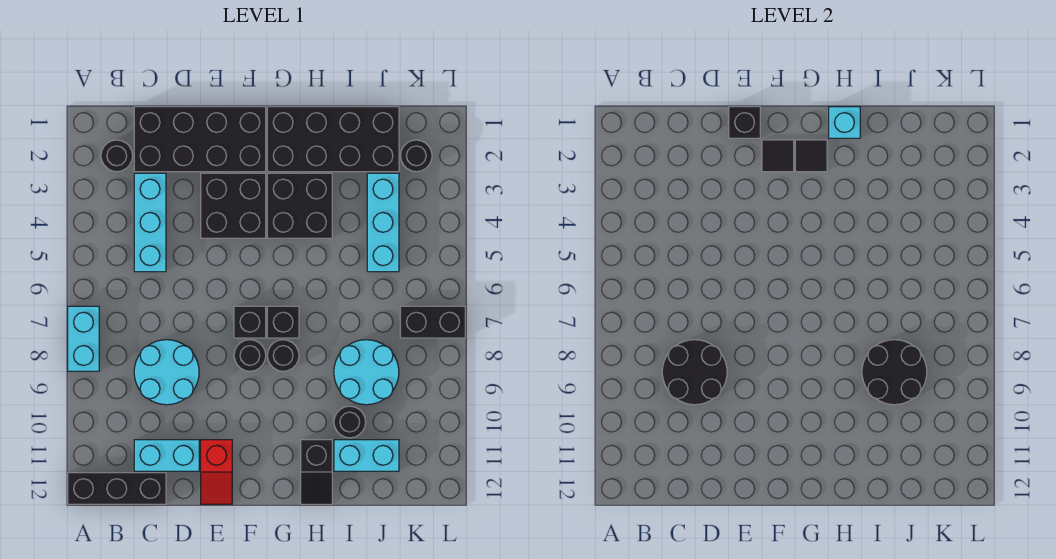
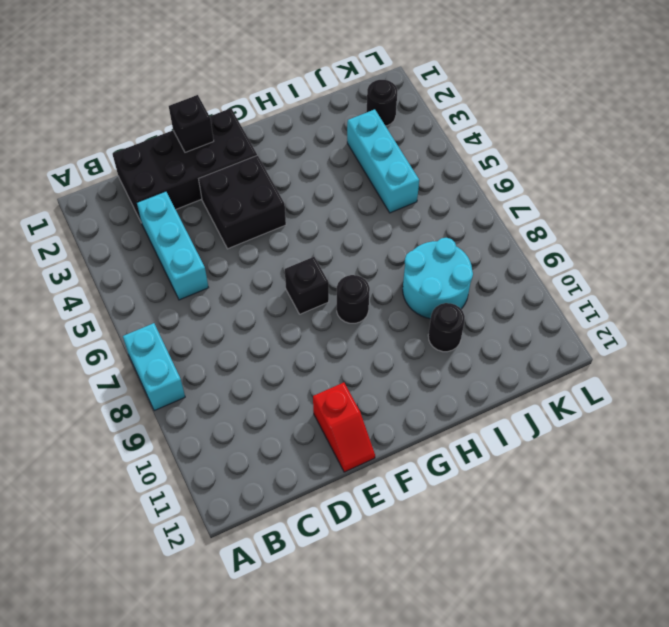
none -> black brick A12:C12 level 1
none -> black round brick B2 level 1
none -> cyan round brick C8:D9 level 1

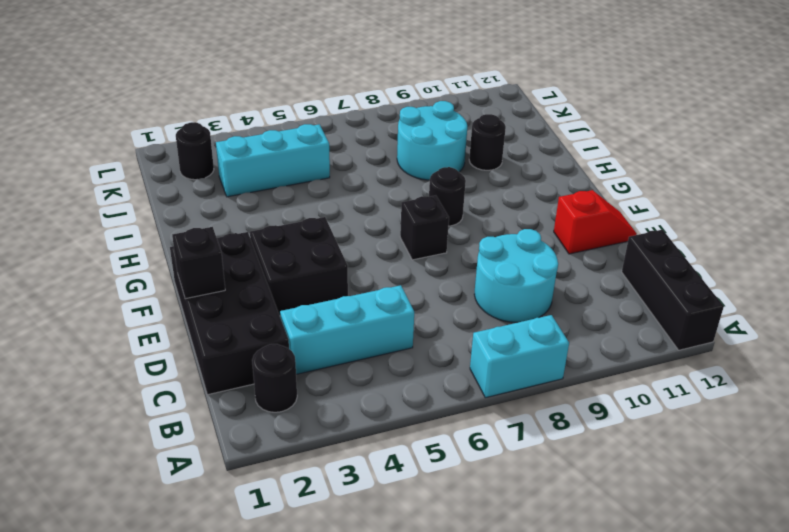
none -> cyan brick C11:D11 level 1
none -> black round brick F8 level 1
none -> black brick G1:J2 level 1

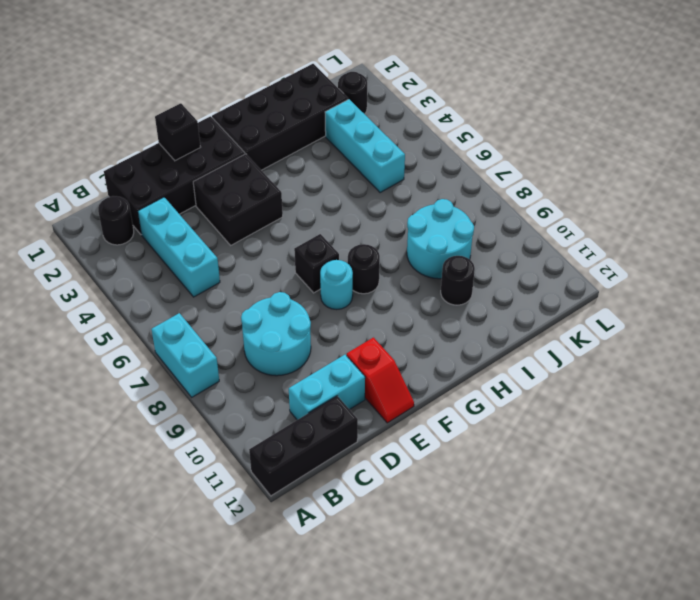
cyan round brick F8 level 1 -> black round brick F8 level 1
none -> black brick G3:H4 level 1
none -> black brick G7 level 1
none -> black slope H11:H12 level 1 top 11

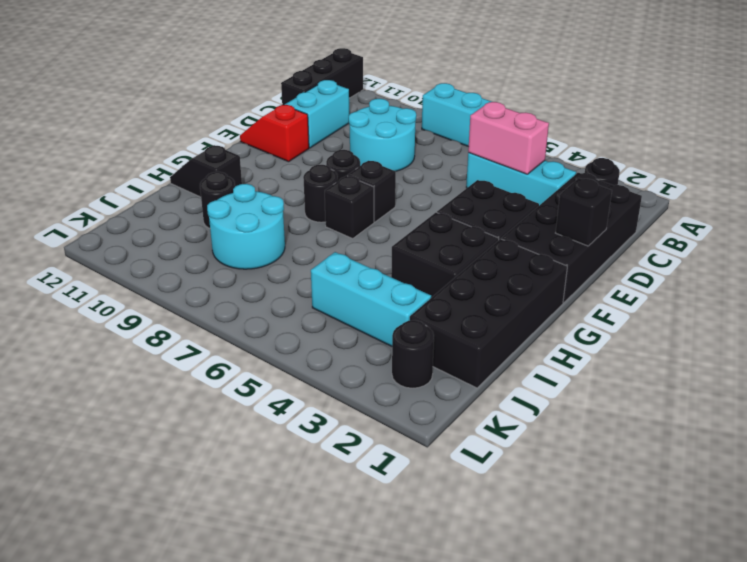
pink brick C4:C5 level 2 -> none
none -> cyan brick I11:J11 level 1
none -> black brick K7:L7 level 1
none -> black round brick C8:D9 level 2

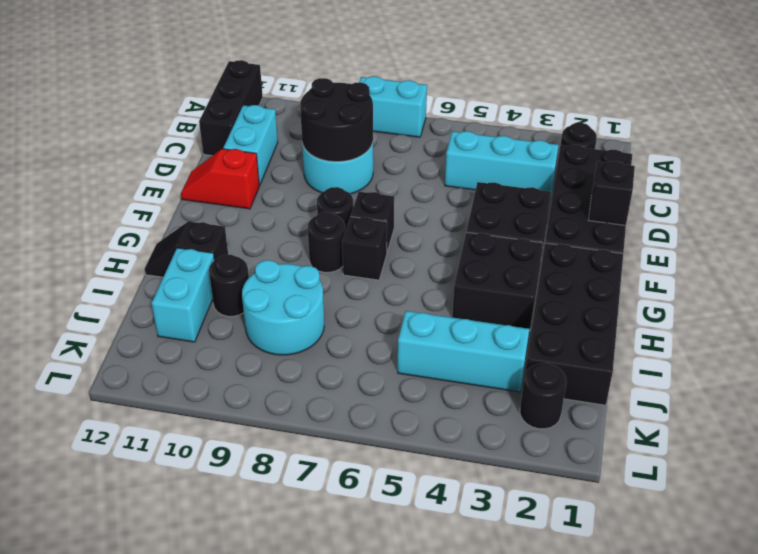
none -> black brick K7:L7 level 1
none -> black tile F2 level 2
none -> black tile G2 level 2

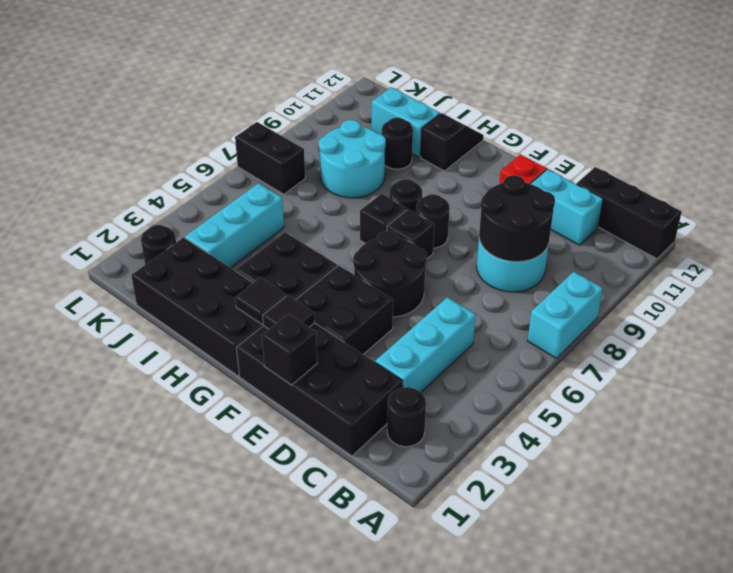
black round brick E5:F6 level 1 -> black round brick I8:J9 level 2
none -> cyan brick H1 level 2

